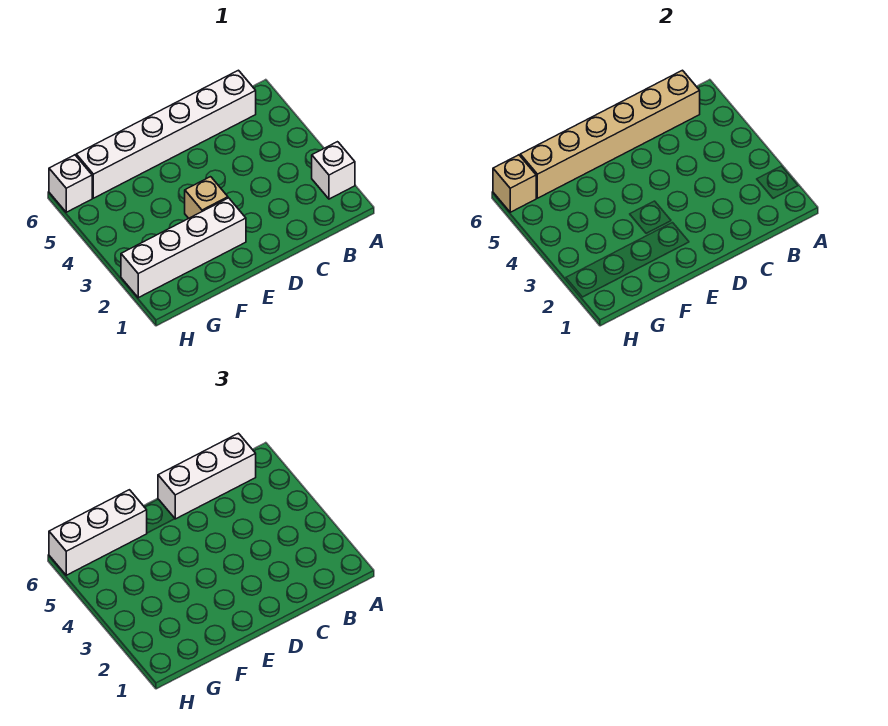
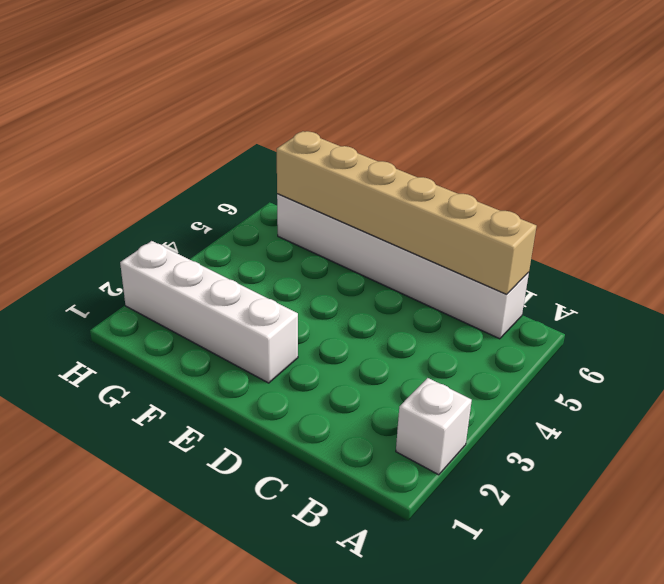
none -> tan brick E3 level 1
none -> white brick H6 level 1

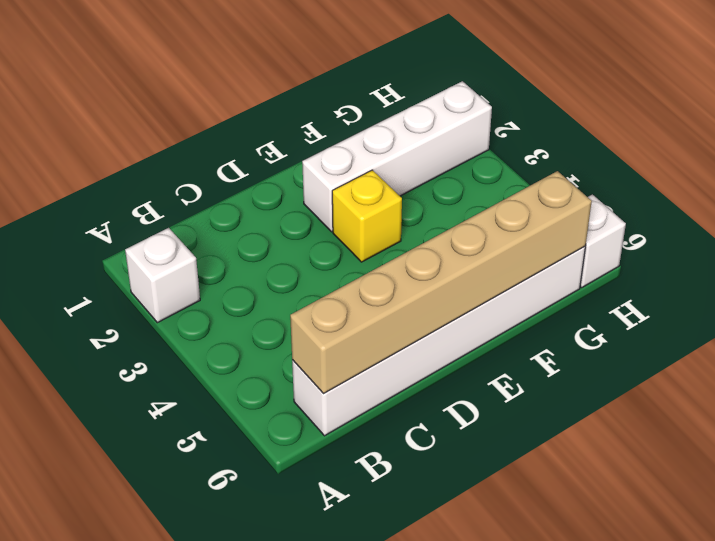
yellow brick E3 level 1 -> tan brick E3 level 1
none -> tan brick H6 level 2
none -> white brick B6:D6 level 3

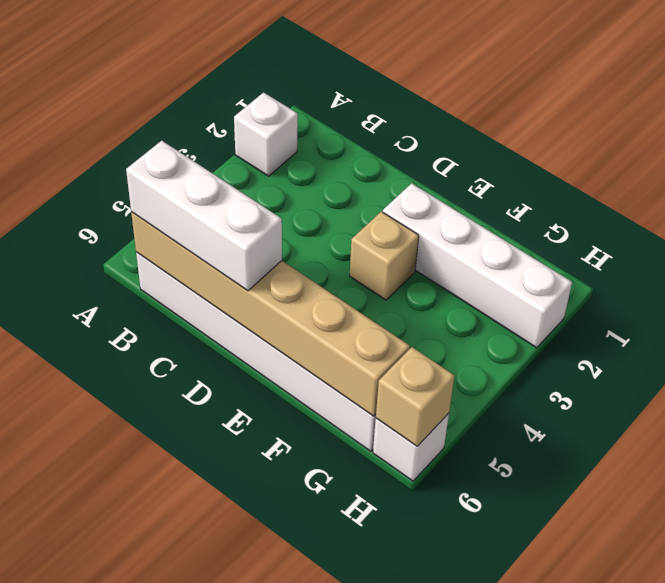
none -> white brick F6:H6 level 3

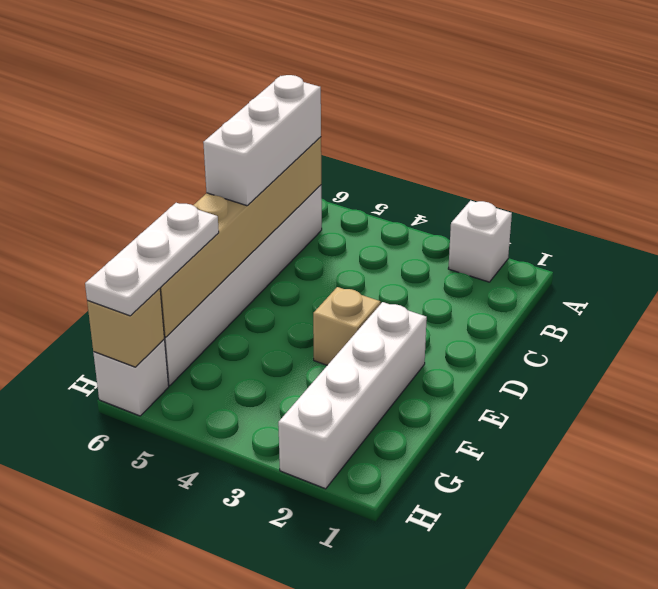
white plate F6:H6 level 3 -> white brick F6:H6 level 3

